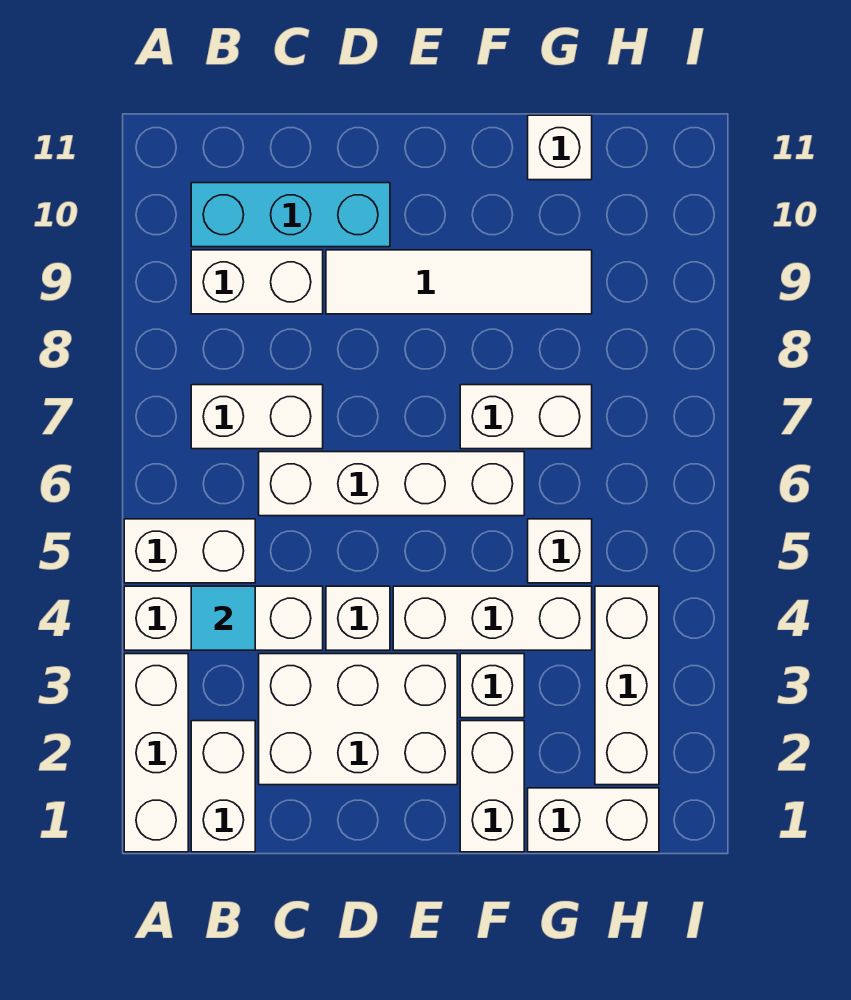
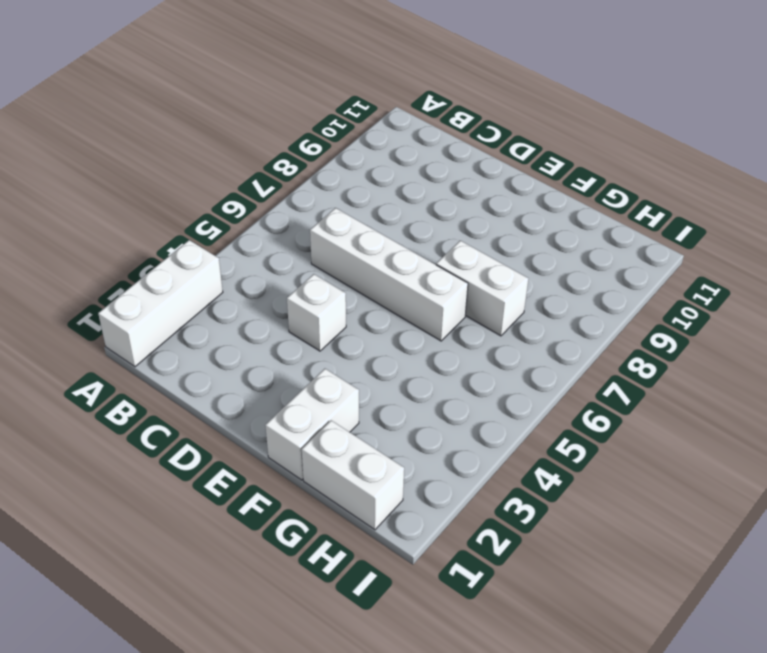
none -> white brick A4:C4 level 1
none -> white brick A5:B5 level 1
none -> white brick B1:B2 level 1

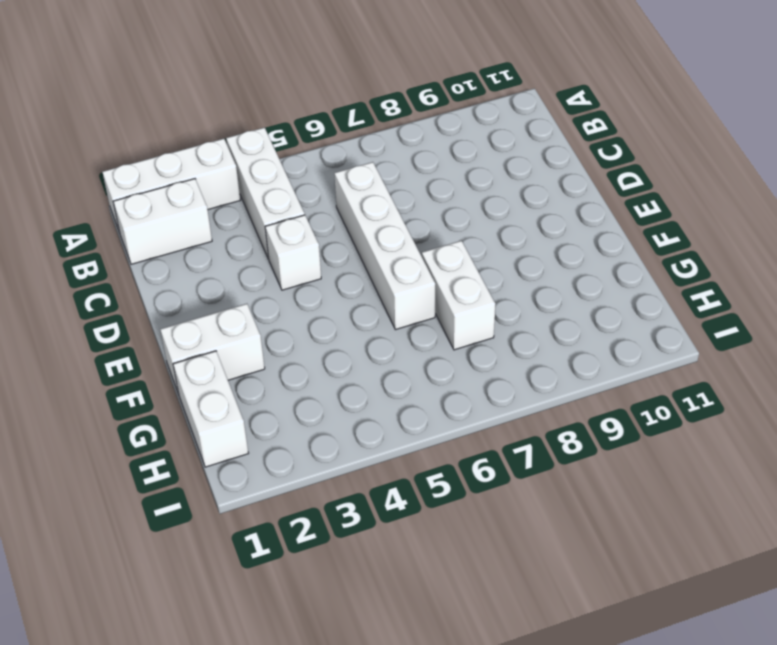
none -> white brick A5:B5 level 1
none -> white brick B7:C7 level 1
none -> white brick B9:C9 level 1

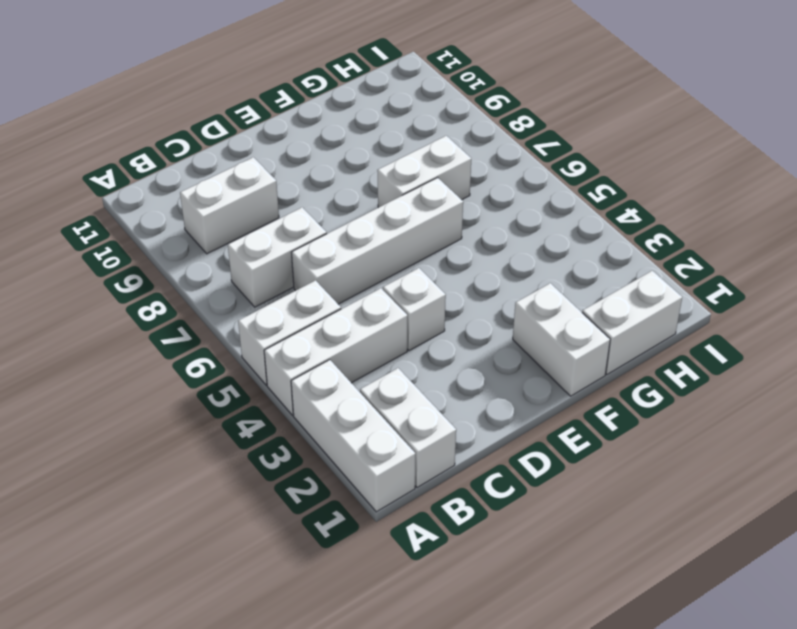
none -> cyan brick B10:D10 level 1
none -> white brick C2:E3 level 1
none -> white tile D9:G9 level 1

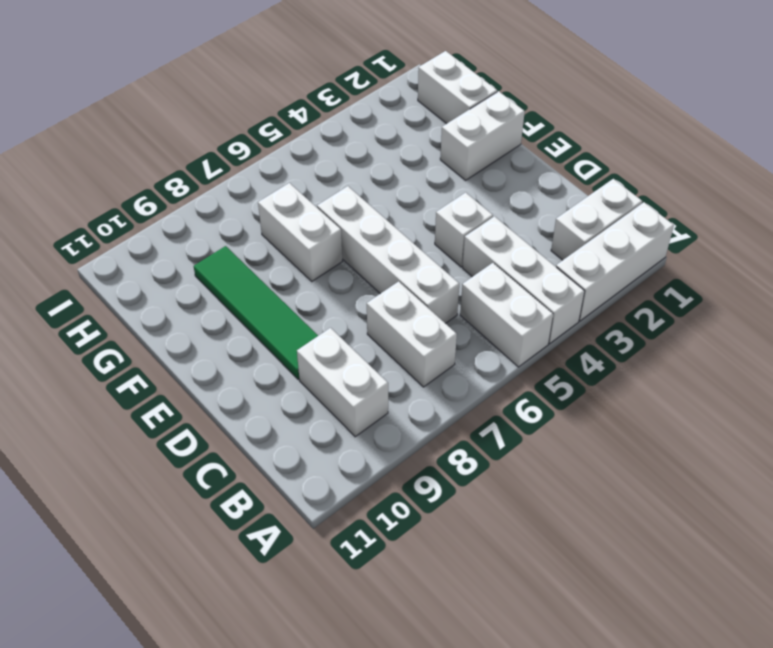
green tile D9:G9 level 1 -> white tile D9:G9 level 1
none -> cyan brick B10:D10 level 1
none -> white brick C2:E3 level 1
none -> white brick E4:G4 level 1

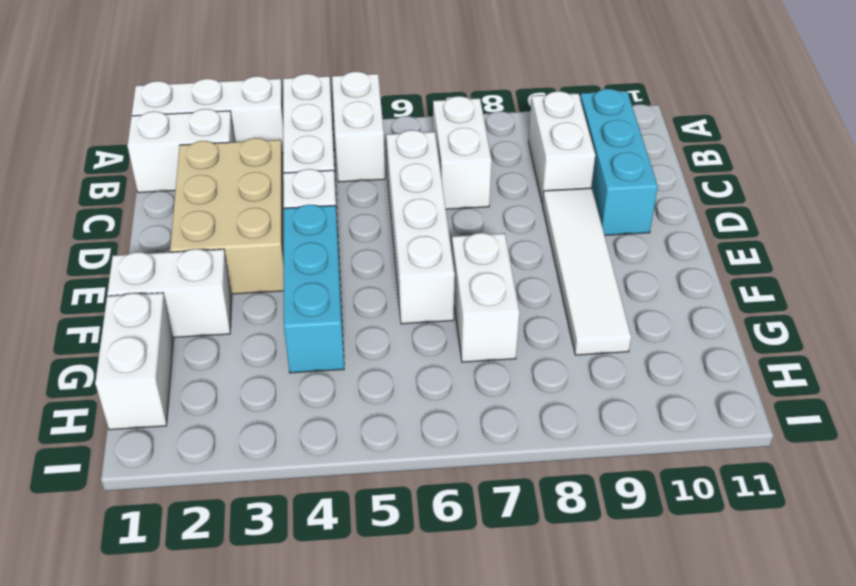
tan brick C2:E3 level 1 -> white brick C2:E3 level 1
cyan brick E4:G4 level 1 -> white brick E4:G4 level 1
none -> white brick F3 level 1
none -> white brick G5 level 1
none -> white brick G11 level 1

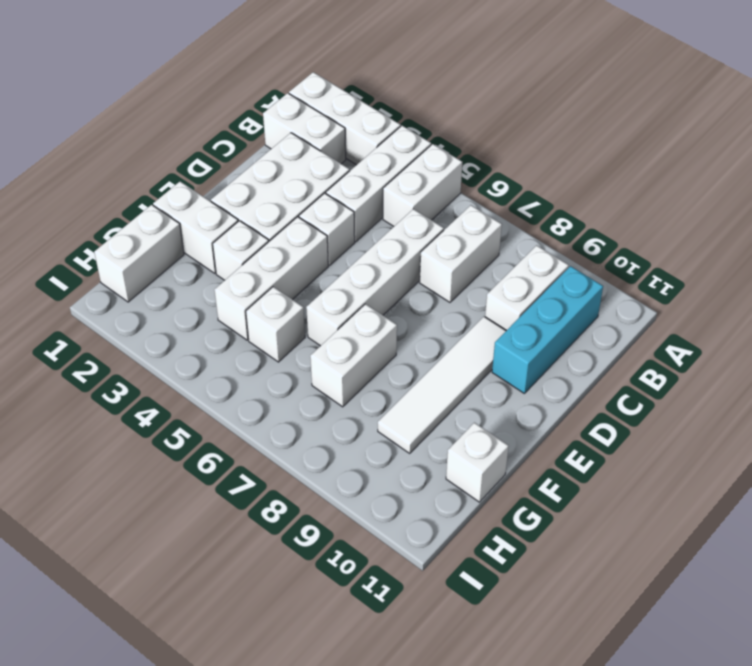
none -> white brick H2:H4 level 1
none -> cyan tile B4 level 2

